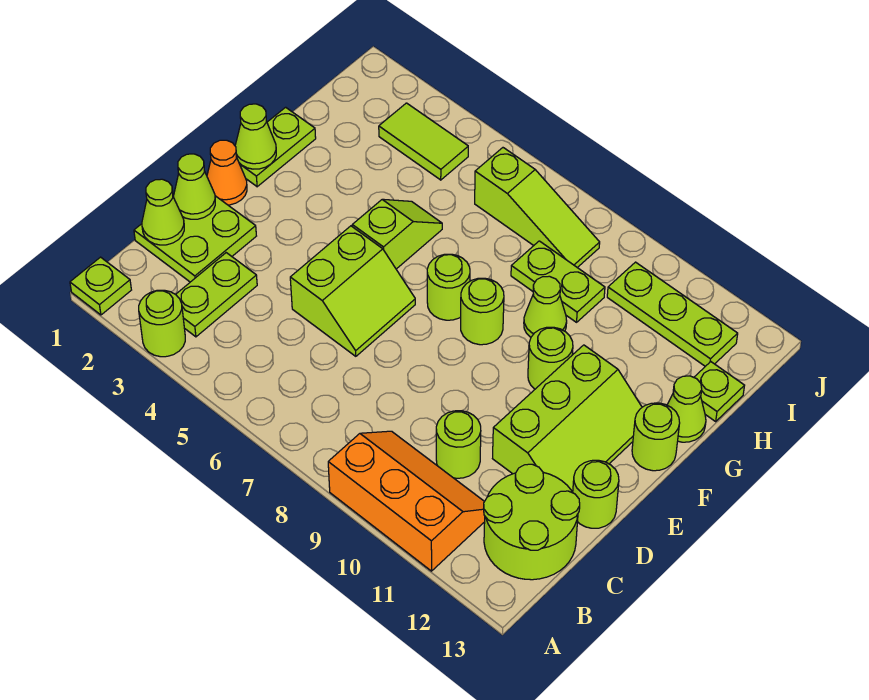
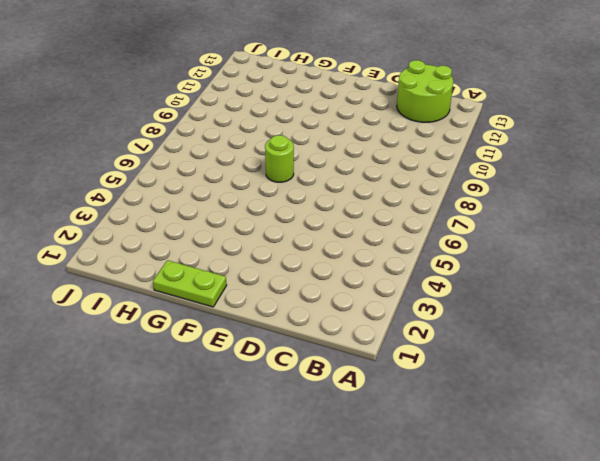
none -> lime plate A1 level 1
none -> lime round brick A3 level 1
none -> orange slope A9:B11 level 1 top A

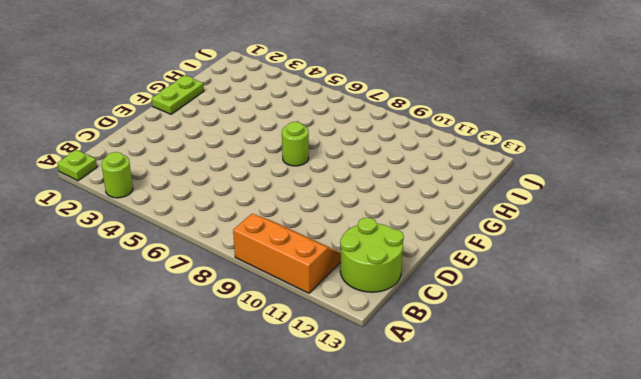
none -> lime plate B3:C3 level 1
none -> lime plate C1:D2 level 1
none -> lime round brick C10 level 1

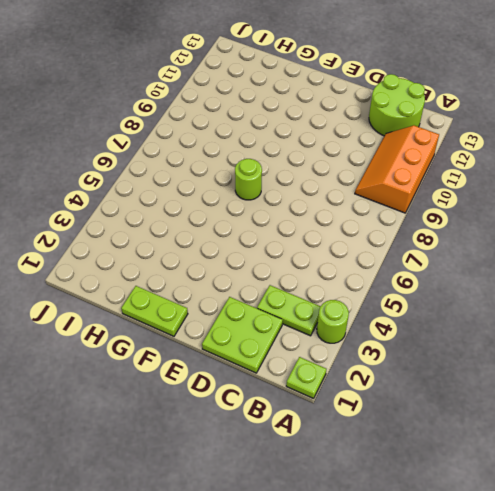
none -> lime round brick C10 level 1
none -> lime slope D5:E6 level 1 top 5
none -> lime slope D11:F12 level 1 top 11

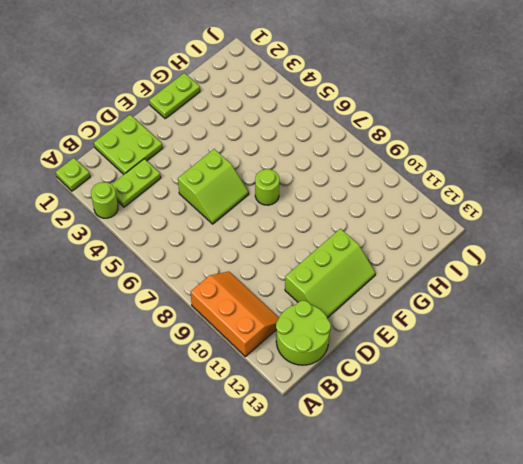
none -> lime round brick C10 level 1
none -> lime round brick D13 level 1
none -> orange cone E1 level 1

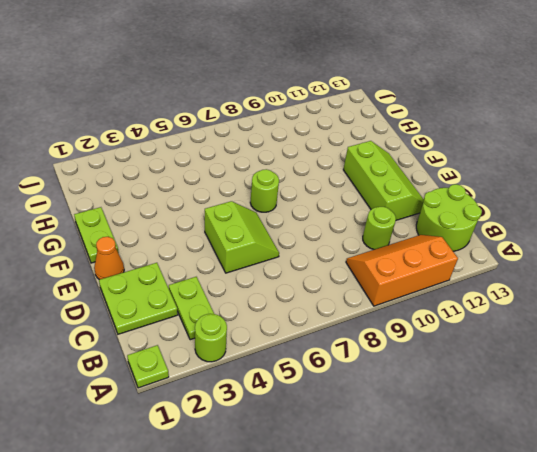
none -> lime round brick D13 level 1
none -> lime slope F5:G5 level 1 top F
none -> lime round brick F8 level 1

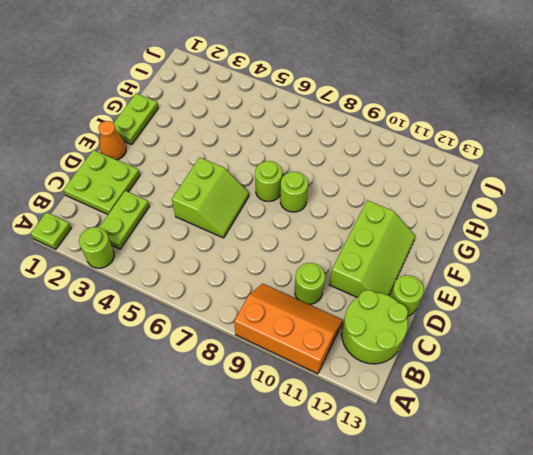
none -> lime slope F5:G5 level 1 top F
none -> lime round brick F10 level 1
none -> lime round brick F13 level 1

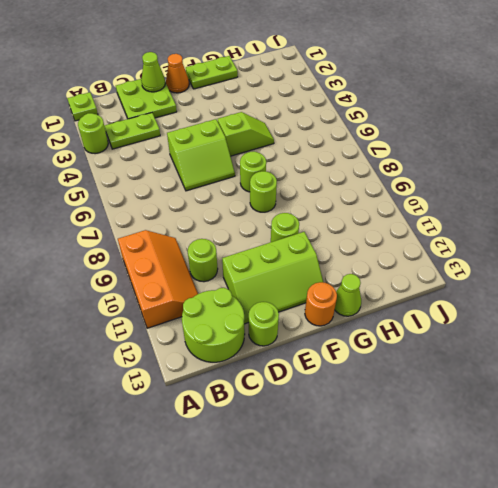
orange round brick F13 level 1 -> lime round brick F13 level 1
none -> lime cone G9 level 1
none -> lime plate H8:H9 level 1
none -> lime plate H13 level 1

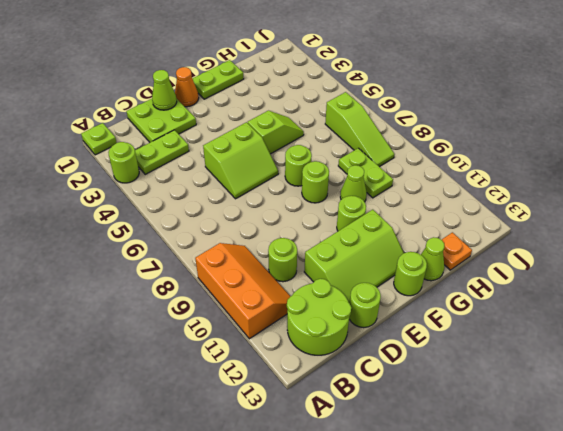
orange plate H13 level 1 -> lime plate H13 level 1
none -> lime tile I3:I4 level 1
none -> lime plate I10:I12 level 1
none -> lime cone C1 level 2

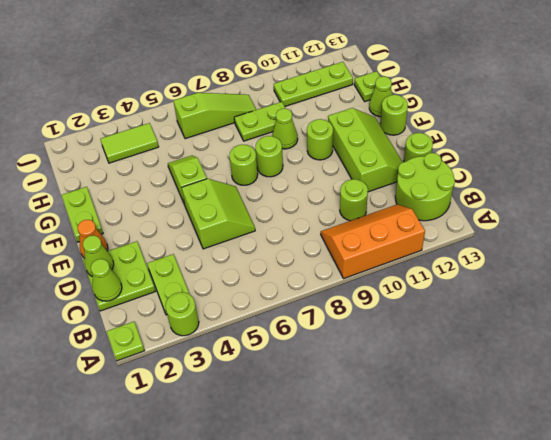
none -> lime cone F1 level 2

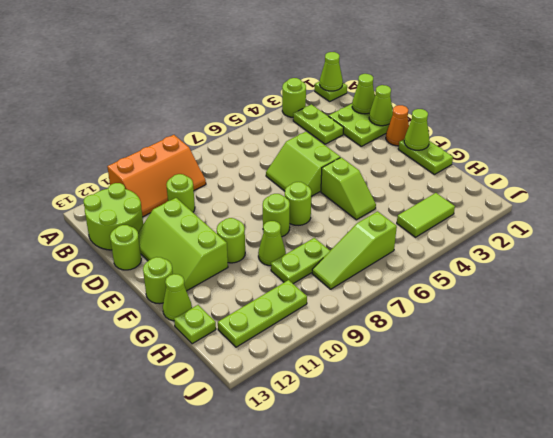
lime cone A1 level 2 -> none

